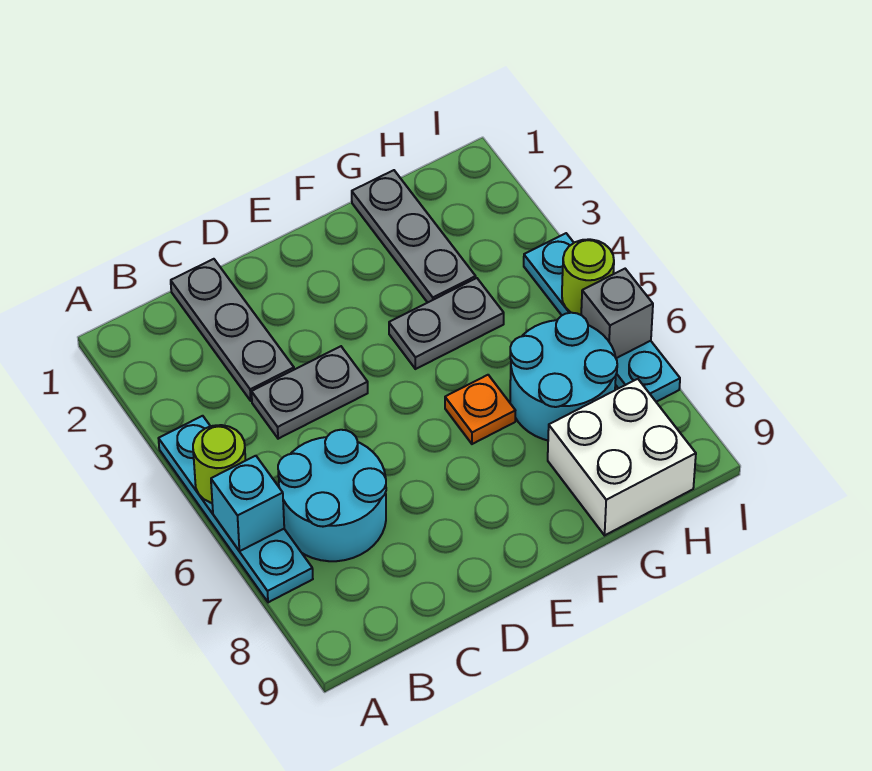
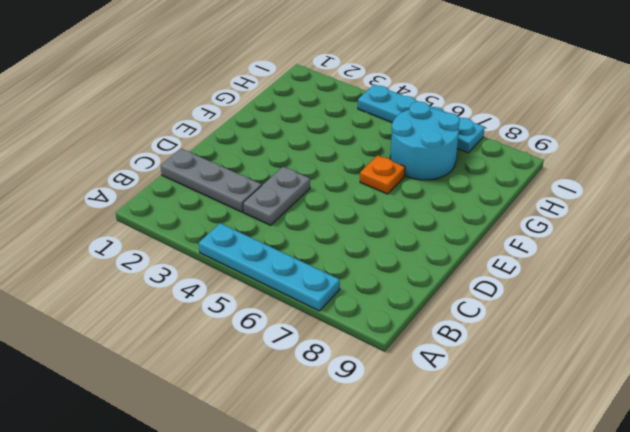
none -> cyan round brick B6:C7 level 1
none -> grey plate F4:G4 level 1
none -> grey plate G1:G3 level 1

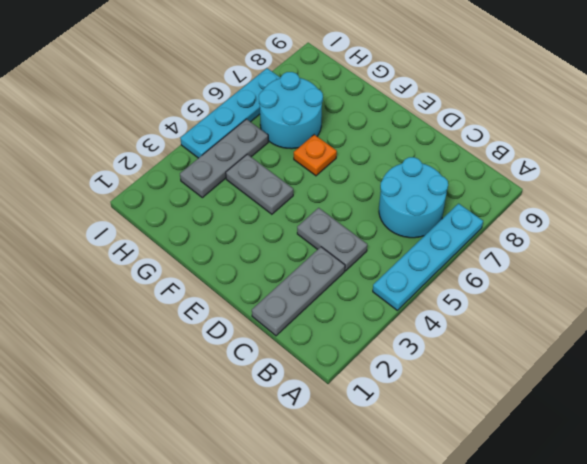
grey plate H3:H5 level 1 -> grey plate G1:G3 level 1
none -> white brick G8:H9 level 1
none -> lime round brick A5 level 2
none -> cyan brick A6 level 2

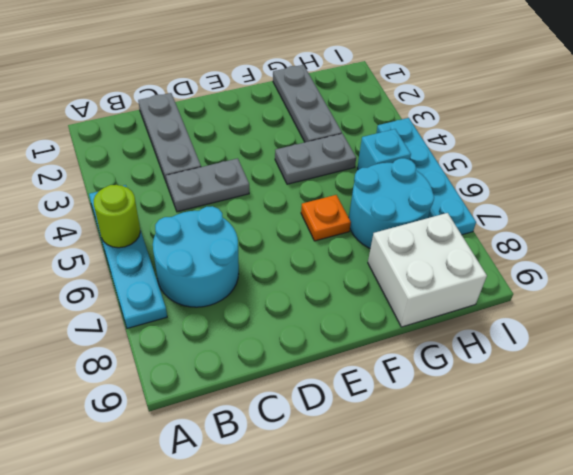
cyan brick H5 level 1 -> cyan brick A6 level 2
none -> lime round brick I5 level 2
none -> grey brick I6 level 2

